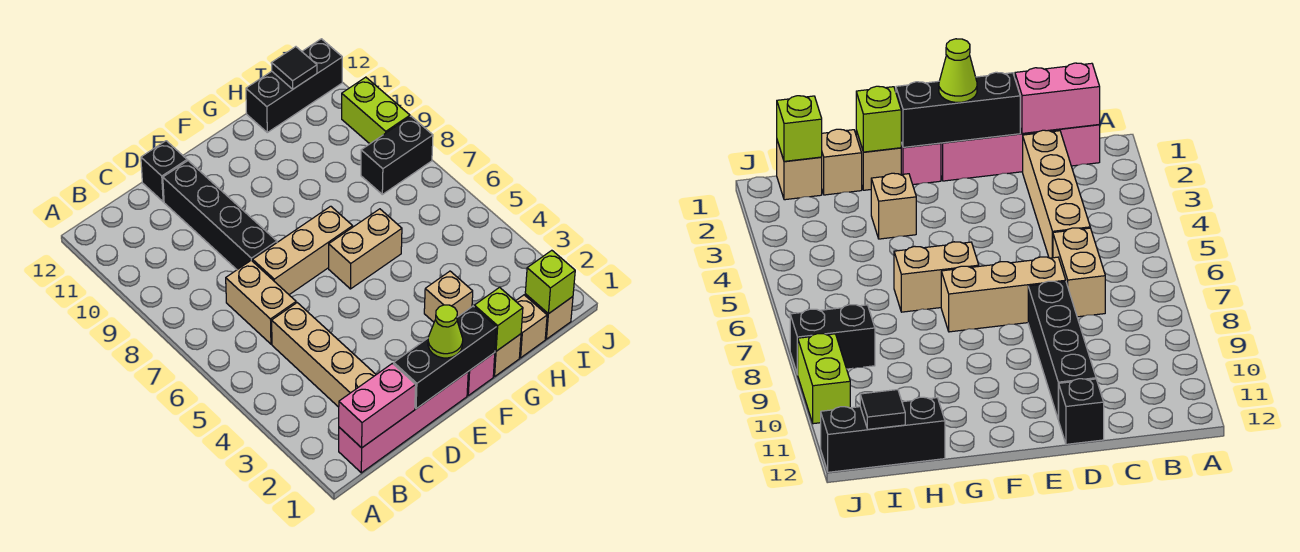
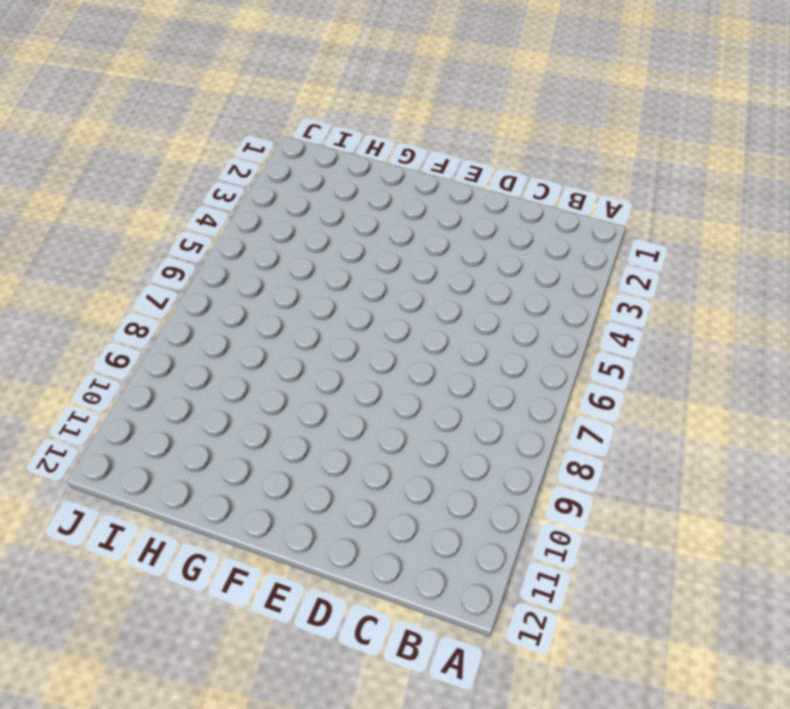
none -> pink brick B1:E1 level 1
none -> tan brick C2:C5 level 1
none -> tan brick C6:C7 level 1

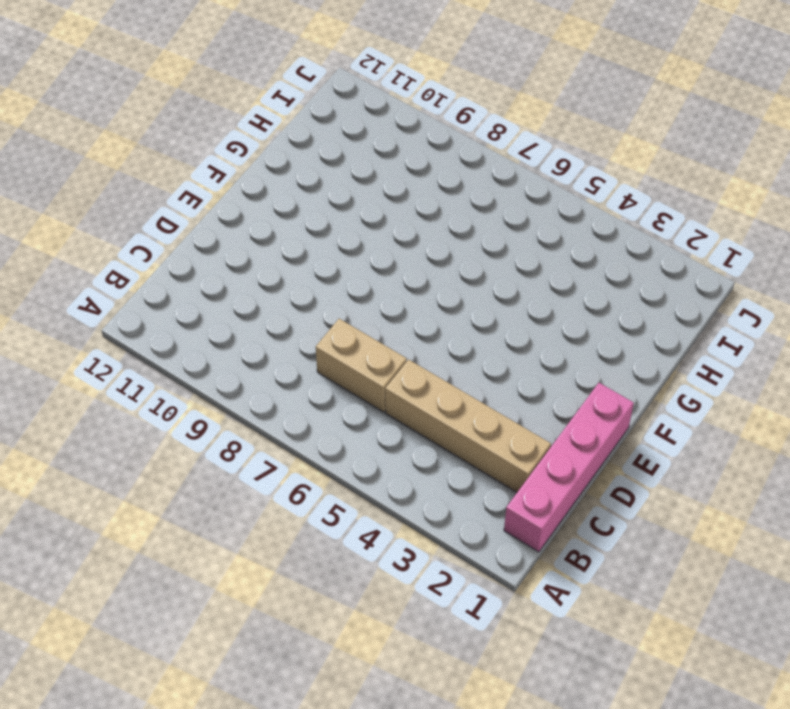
none -> tan brick D7:F7 level 1
none -> black brick D8:D11 level 1
none -> black brick D12 level 1

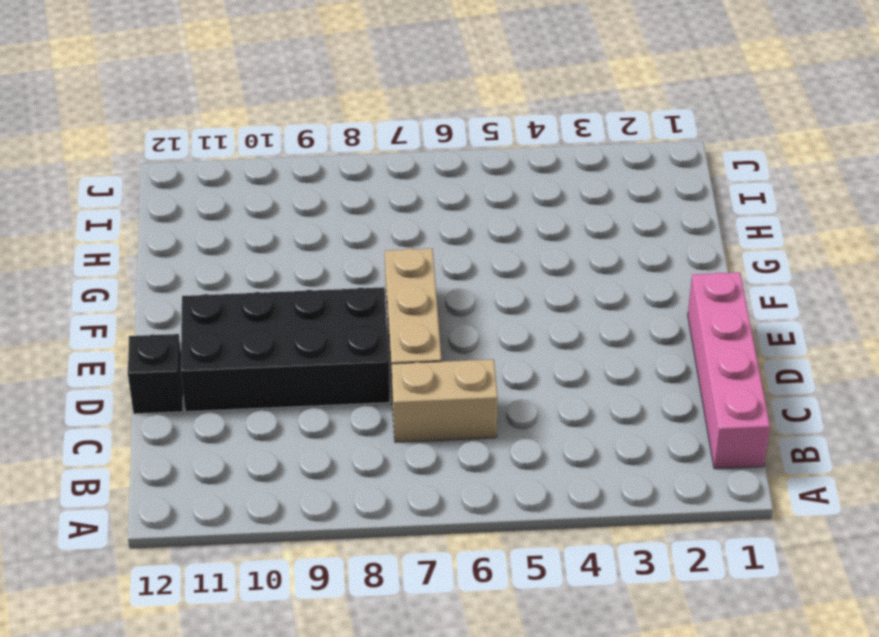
black brick D8:E11 level 1 -> black brick D8:D11 level 1
none -> tan brick C2:C5 level 1
none -> pink brick F1 level 1
none -> tan brick F6:G6 level 1

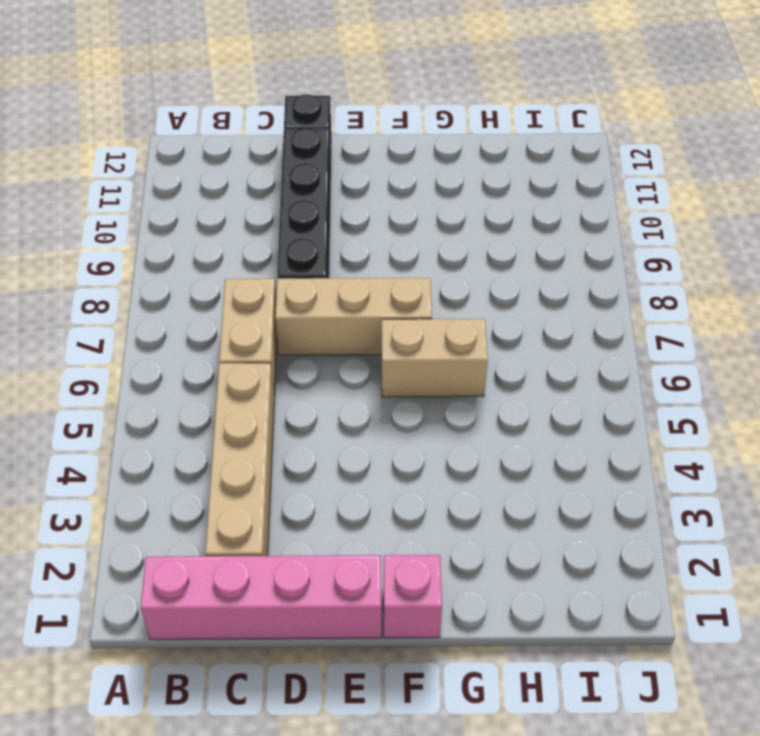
none -> tan brick G1 level 1
none -> tan brick G3 level 1
none -> tan brick H1 level 1

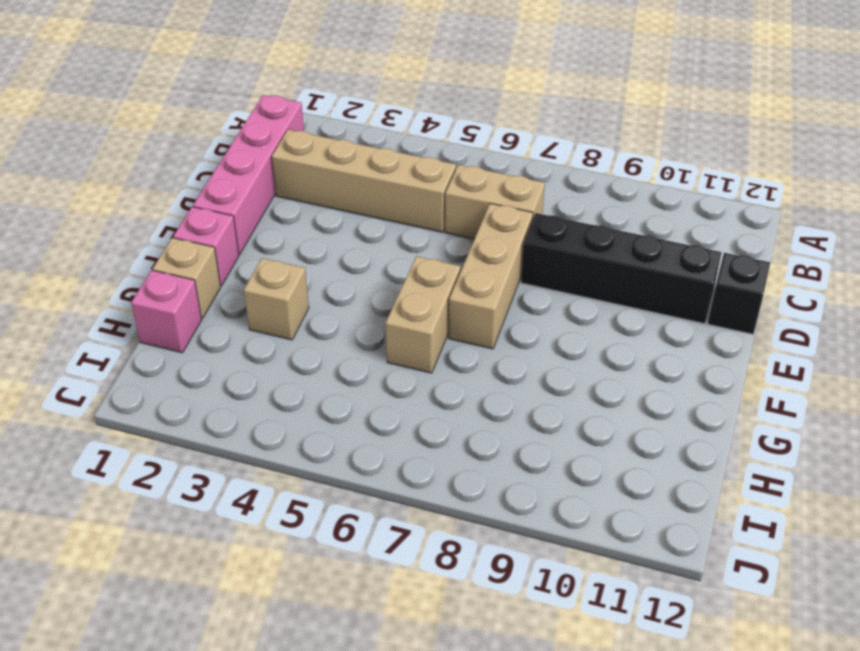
pink brick H1 level 1 -> tan brick H1 level 1
none -> black brick H12:J12 level 1
none -> tan brick I1 level 1
none -> black brick I8:J8 level 1

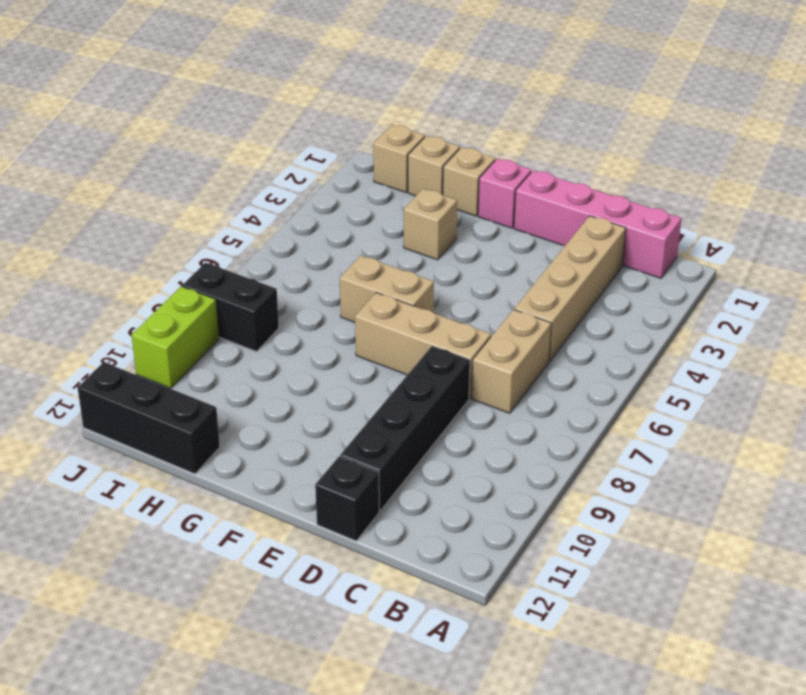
none -> pink brick B1:C1 level 2
none -> black brick D1:F1 level 2
none -> lime brick G1 level 2

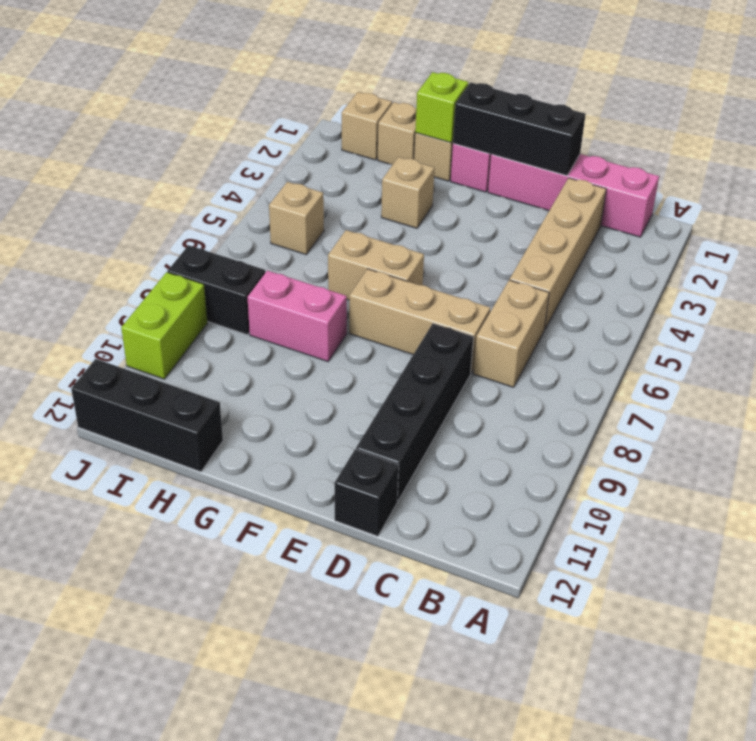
pink brick G8:H8 level 1 -> pink brick B1:C1 level 2
tan brick I5 level 1 -> none
none -> lime brick I1 level 2
none -> black tile I12 level 2
none -> lime cone E1 level 3

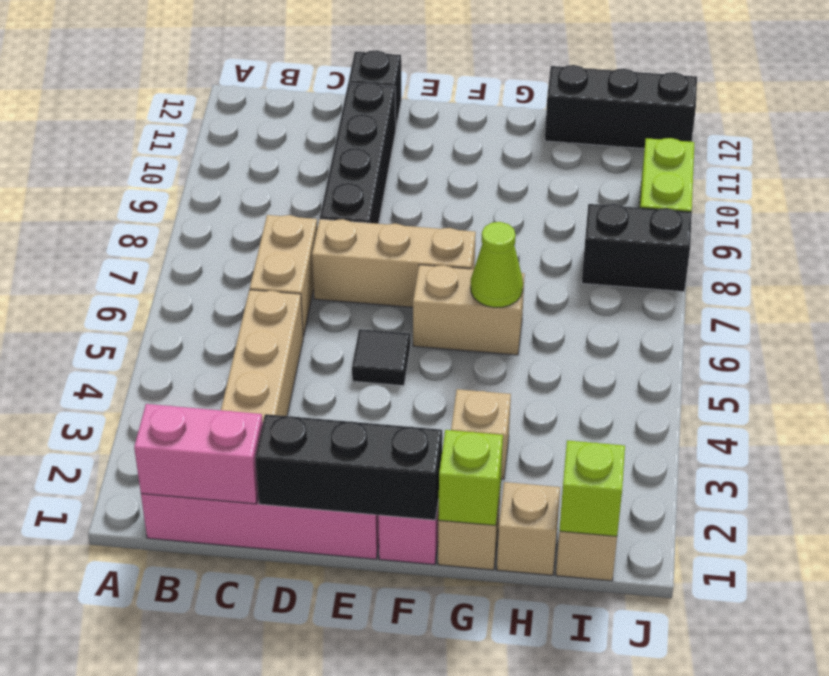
black tile E5 level 1 -> black tile I12 level 2
lime cone G6 level 2 -> lime cone E1 level 3

